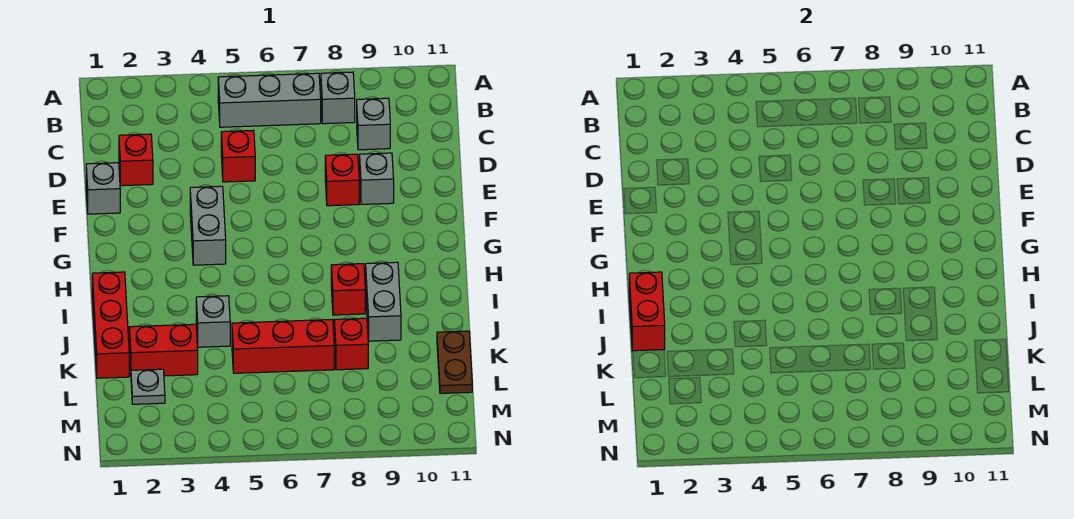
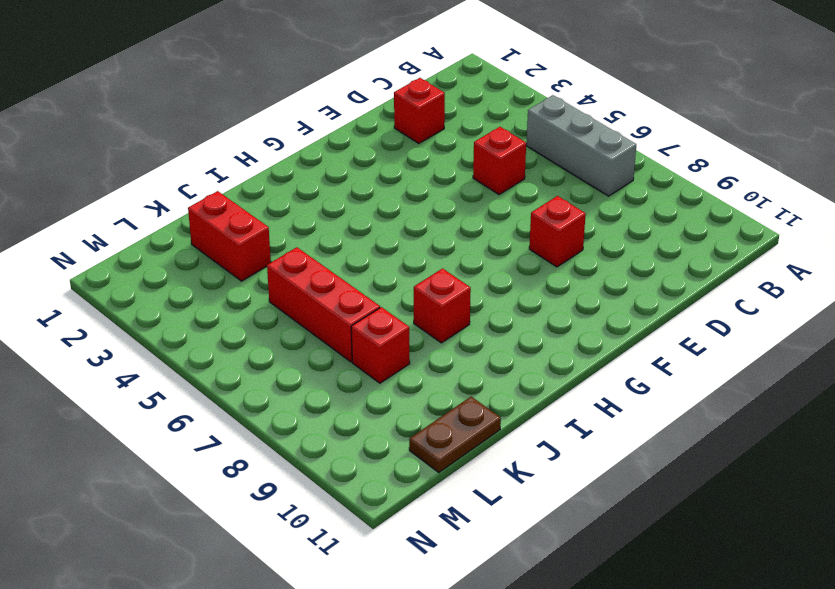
none -> grey brick B8 level 1
none -> grey brick C9 level 1
none -> grey brick E1 level 1

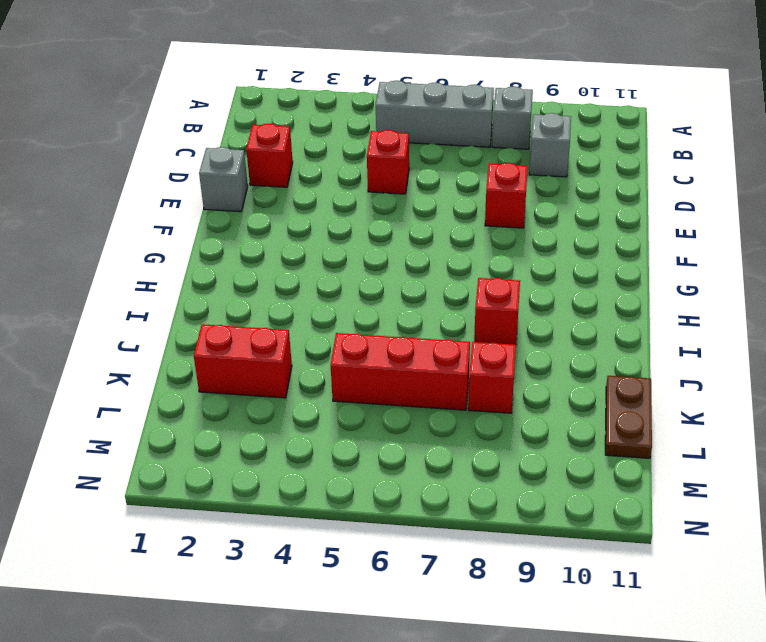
none -> grey brick E9 level 1
none -> grey brick F4:G4 level 1
none -> red brick I1:K1 level 1

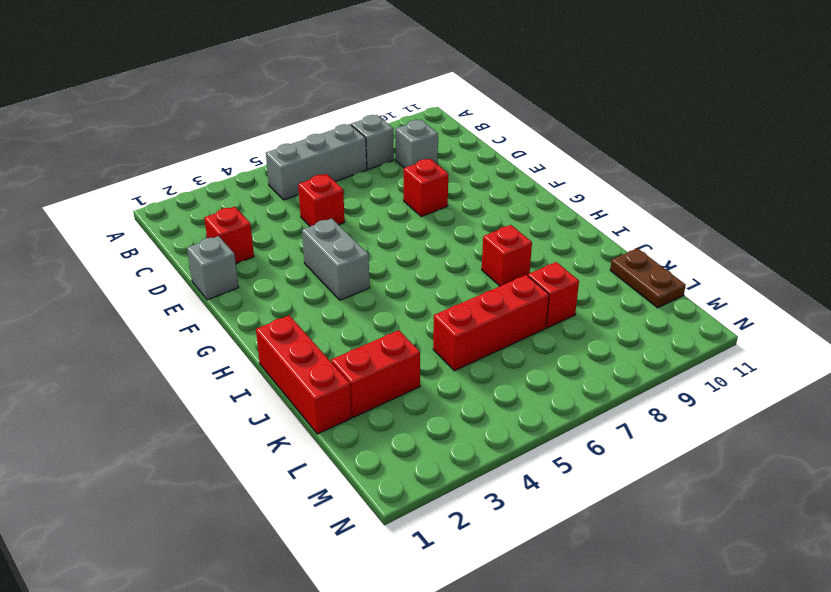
none -> grey brick E9 level 1
none -> grey brick I9:J9 level 1
none -> grey brick J4 level 1

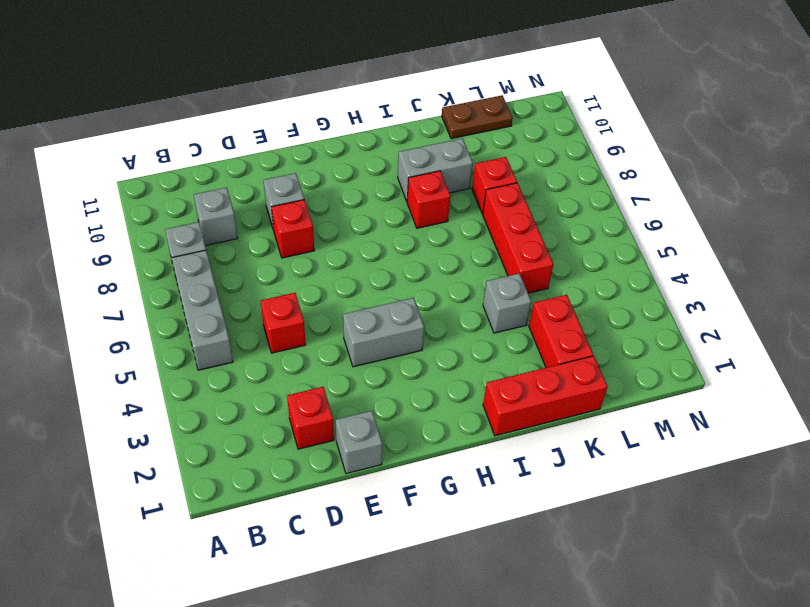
none -> grey plate L2 level 1
none -> red brick I1:J1 level 2

